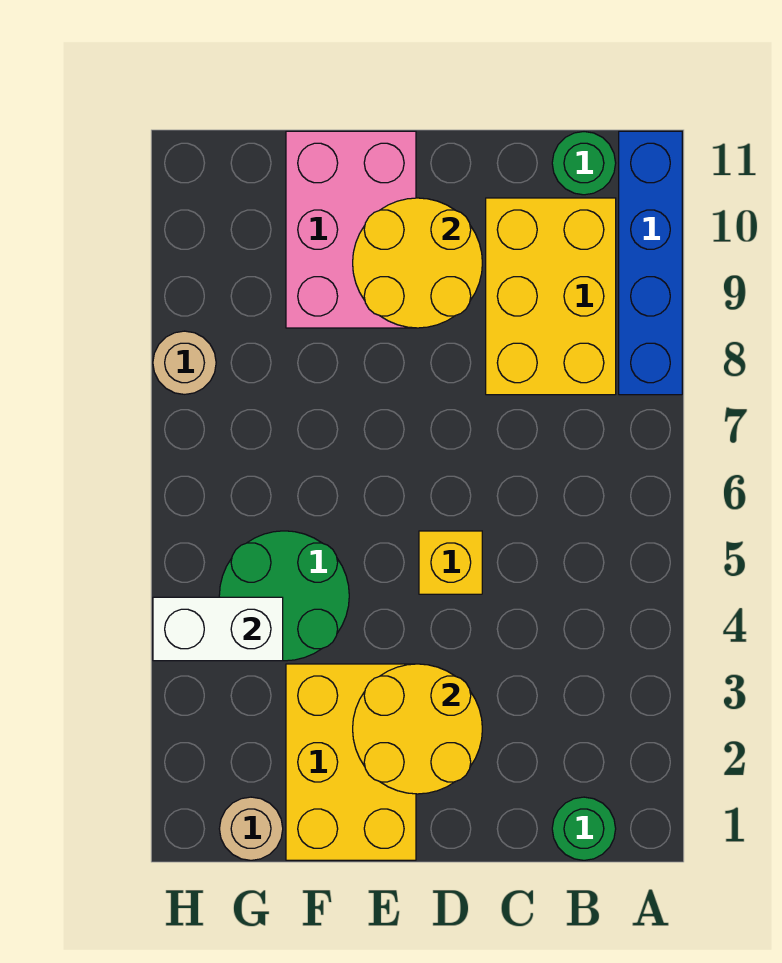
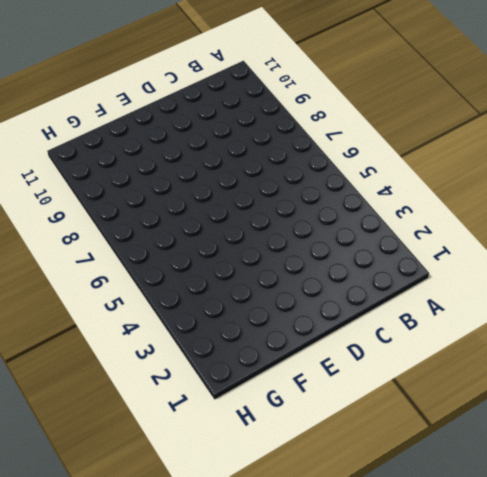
none -> blue brick A8:A11 level 1
none -> green round brick B1 level 1
none -> yellow brick B8:C10 level 1

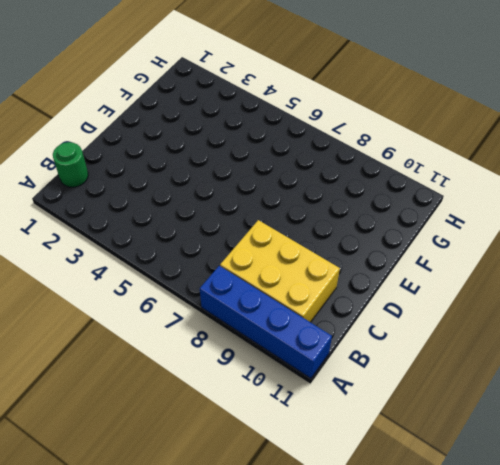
none -> green round brick B11 level 1
none -> yellow brick D5 level 1
none -> yellow brick E1:F3 level 1

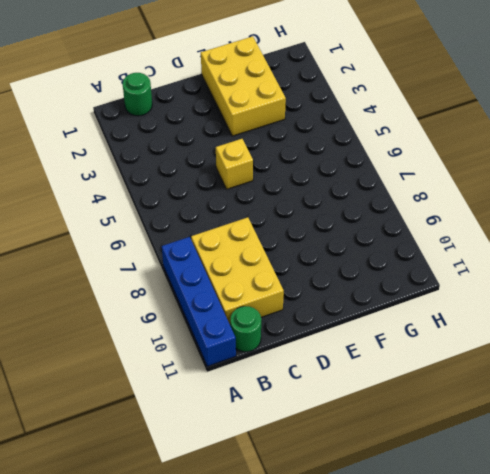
none -> pink brick E9:F11 level 1
none -> green round brick F4:G5 level 1
none -> tan round brick G1 level 1

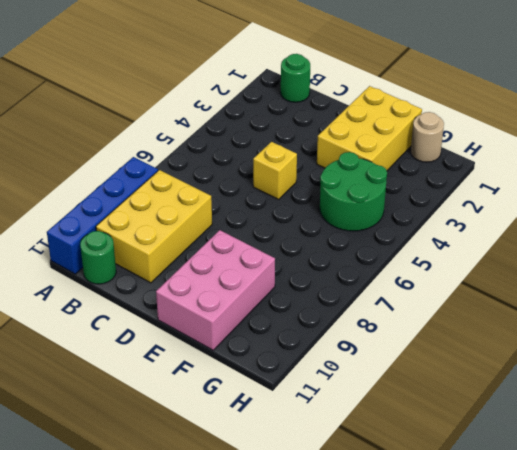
none -> tan round brick H8 level 1
none -> yellow round brick D2:E3 level 2
none -> yellow round brick D9:E10 level 2

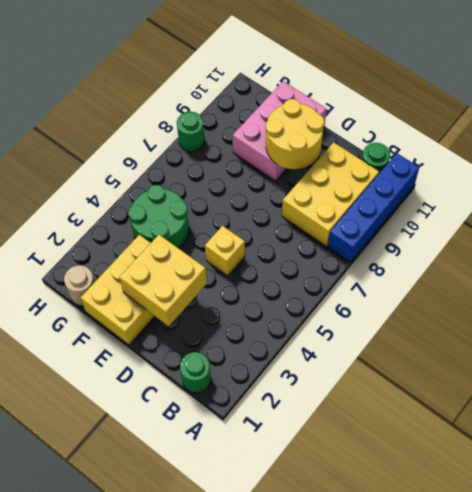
yellow brick D2:E3 level 2 -> yellow round brick D2:E3 level 2
green round brick H8 level 1 -> tan round brick H8 level 1
none -> white brick G4:H4 level 2

